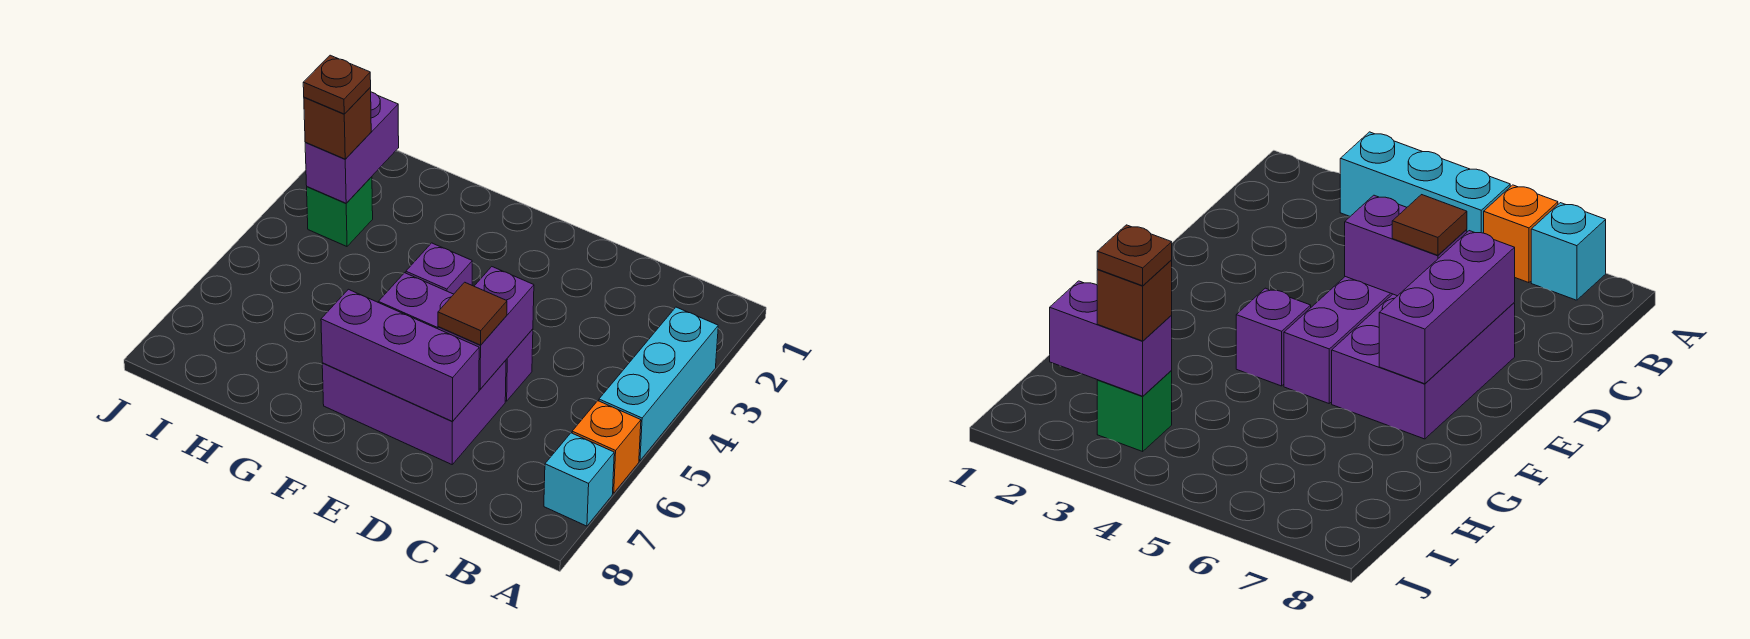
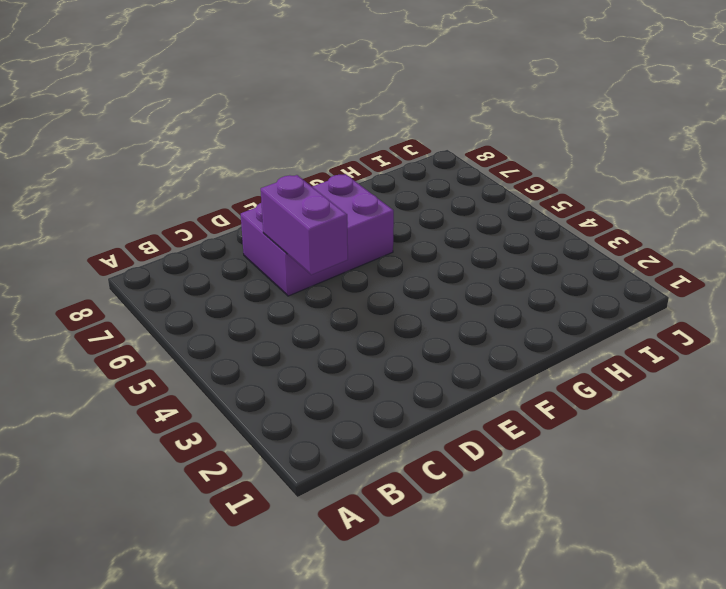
none -> cyan brick A3:A5 level 1
none -> orange brick A6 level 1
none -> cyan brick A7 level 1

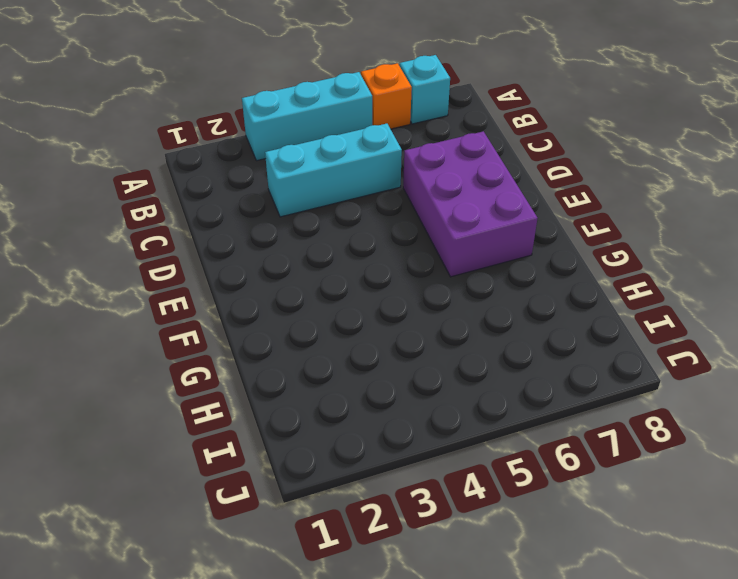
cyan brick C3:C5 level 1 -> none
none -> purple brick D5:F5 level 1
none -> purple brick F4 level 1
none -> green brick I3 level 1

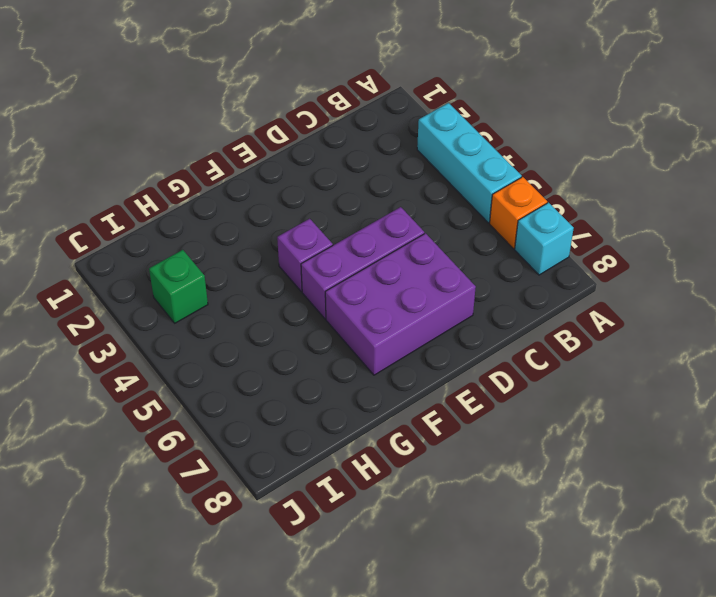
none -> purple brick D5:D6 level 2
none -> purple brick D7:F7 level 2
none -> purple brick I2:I3 level 2

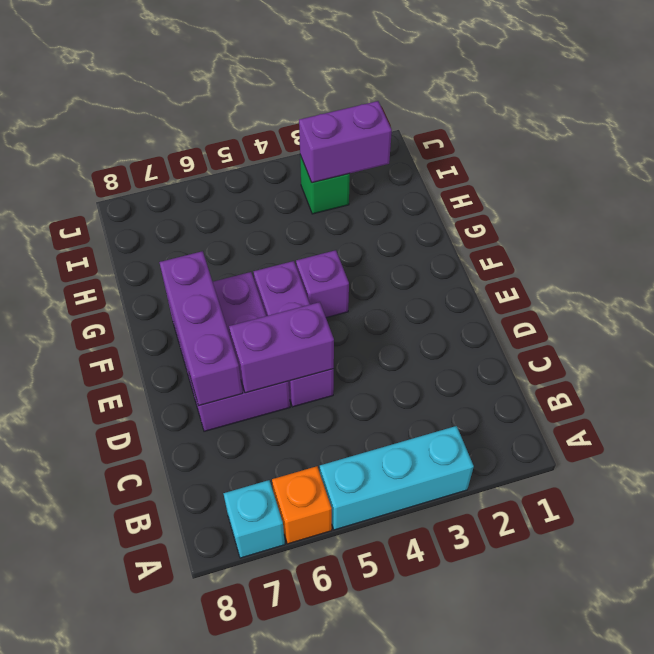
none -> brown tile D6 level 3
none -> brown brick I3 level 3
none -> brown plate I3 level 4

